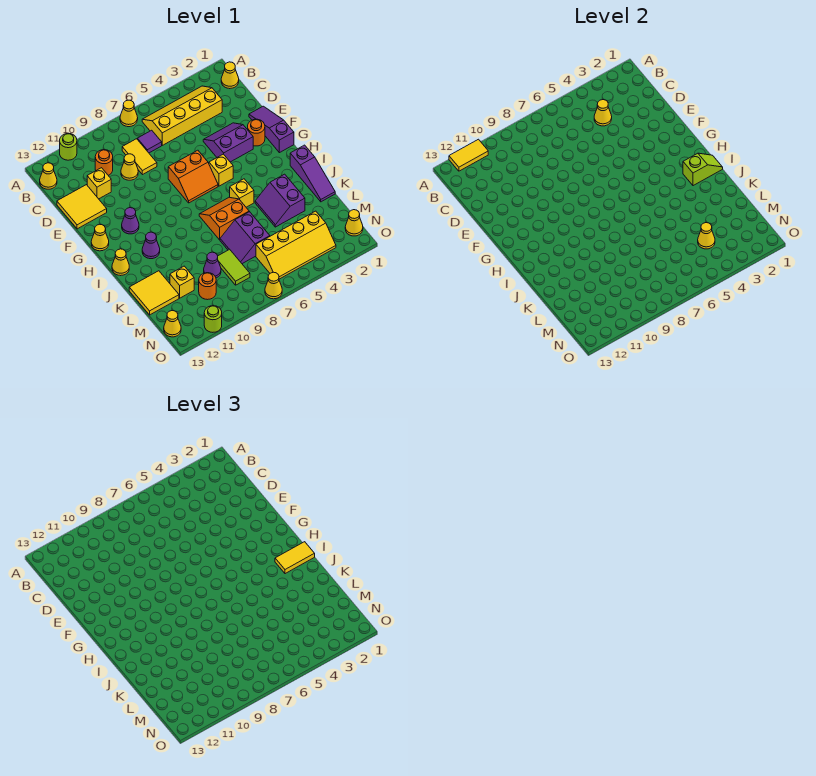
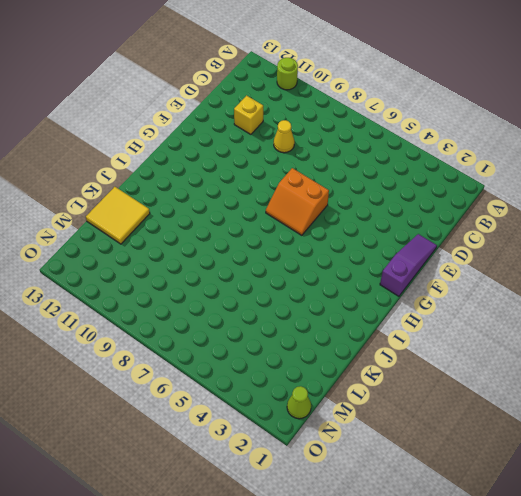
lime cone N1 level 1 -> yellow cone N1 level 1
none -> yellow cone A7 level 1
none -> yellow cone B1 level 1
none -> yellow slope B3:C6 level 1 top C
none -> yellow cone B13 level 1

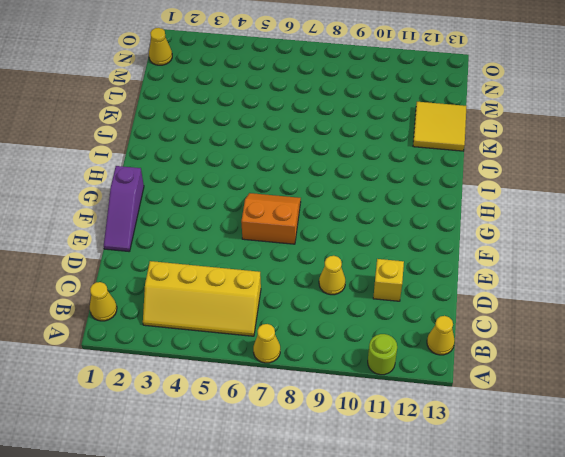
none -> purple tile C7 level 1
none -> yellow tile C8:D8 level 1
none -> orange round brick C10 level 1
none -> yellow tile D12:E13 level 1

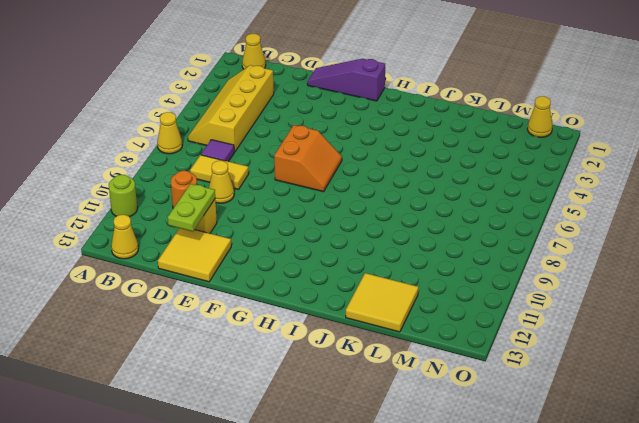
lime plate D11:D12 level 2 -> none
none -> purple slope E3:F4 level 1 top F
none -> orange round brick F2 level 1
none -> yellow brick G5 level 1
none -> purple cone G11 level 1

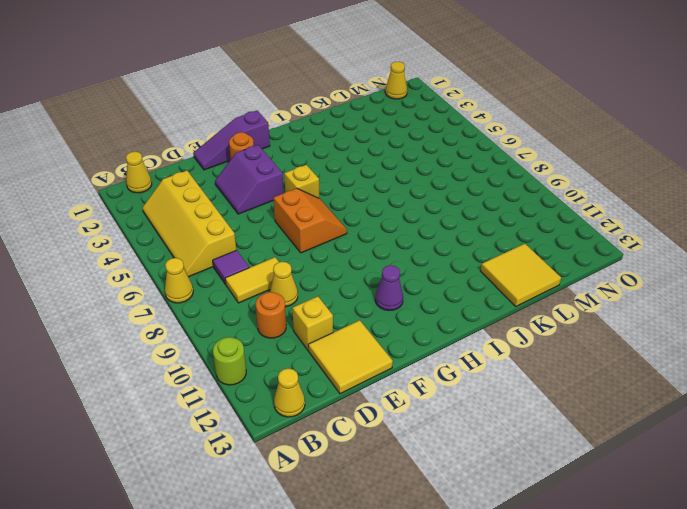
none -> yellow cone G13 level 1
none -> purple slope I1:K1 level 1 top I
none -> yellow brick I5 level 1
none -> orange slope I6:J7 level 1 top J

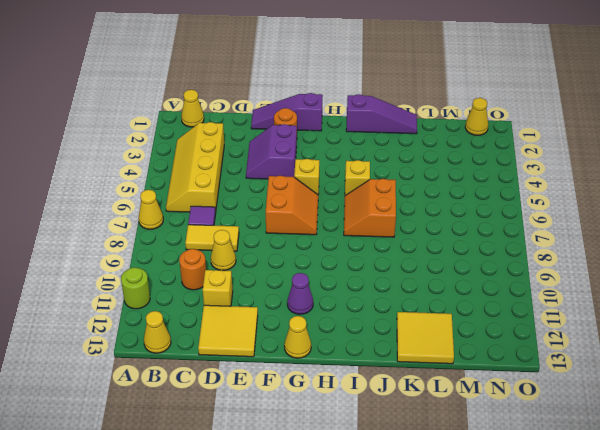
none -> purple cone I11 level 1
none -> yellow cone I13 level 1
none -> purple slope J3:K4 level 1 top 3
none -> purple slope K6:L7 level 1 top 6

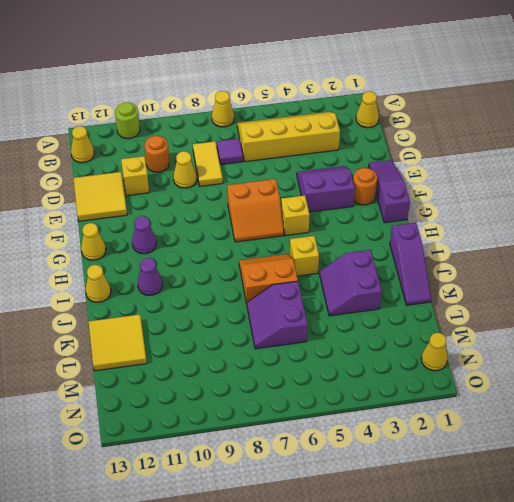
none -> lime tile L8:M8 level 1
none -> purple cone L9 level 1
none -> yellow brick L11 level 1
none -> yellow slope M3:N6 level 1 top M

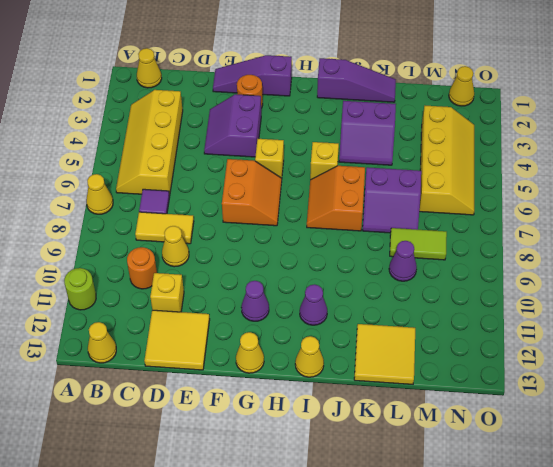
none -> yellow brick L11 level 1
none -> orange round brick M10 level 1
none -> yellow cone N13 level 1
none -> yellow cone O7 level 1

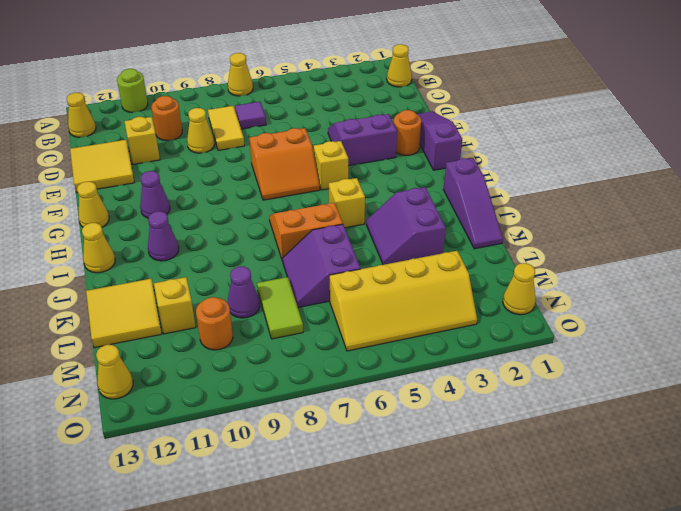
none -> yellow slope B3:C6 level 1 top C
none -> yellow cone O7 level 1
none -> lime round brick O11 level 1
none -> yellow tile A11:A12 level 2

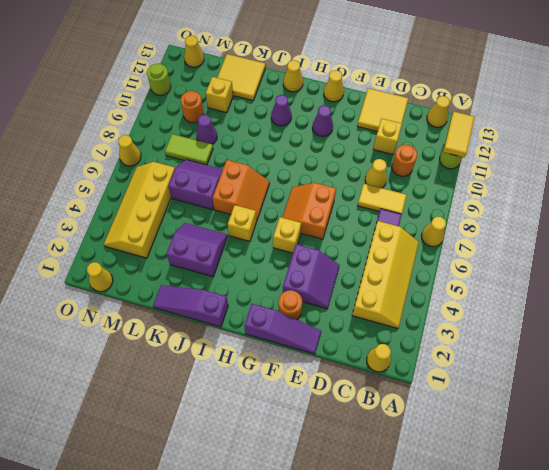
none -> yellow cone C4 level 2
none -> lime slope I1:I2 level 2 top 2
none -> yellow cone M4 level 2
none -> yellow tile I1:I2 level 3

